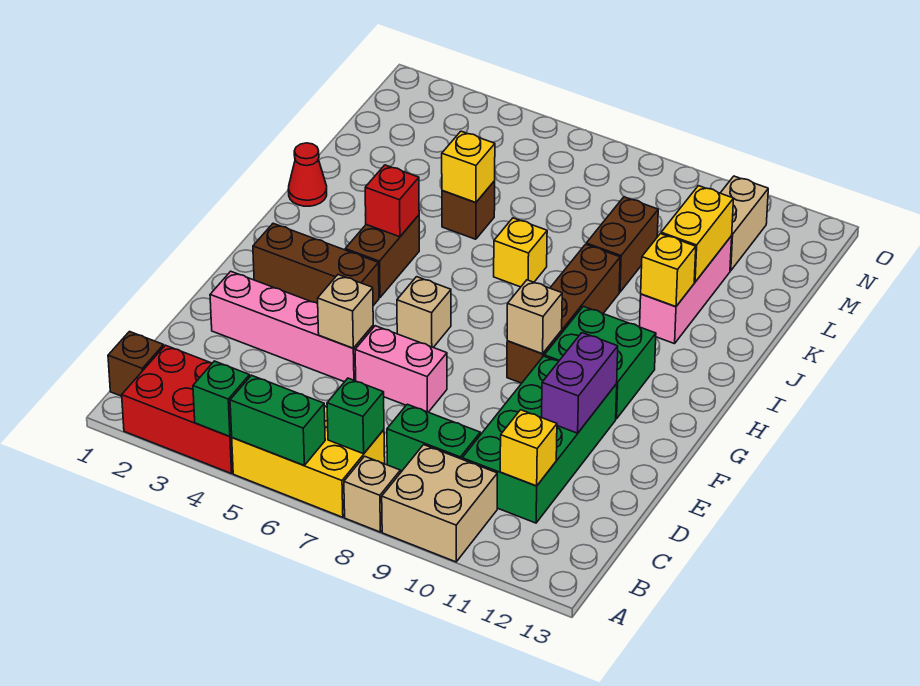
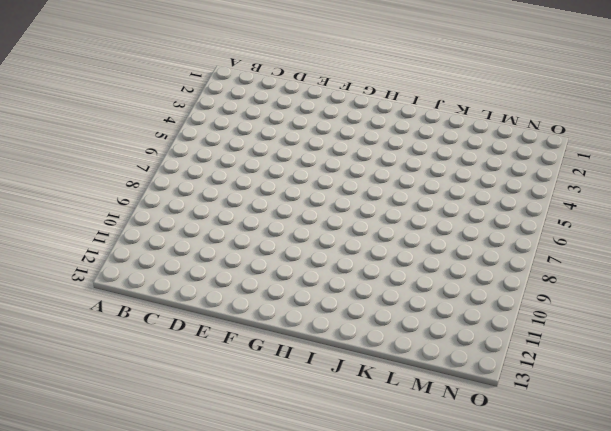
none -> red brick A2:B4 level 1
none -> yellow brick A5:B7 level 1
none -> tan brick A8 level 1
none -> tan brick A9:B10 level 1

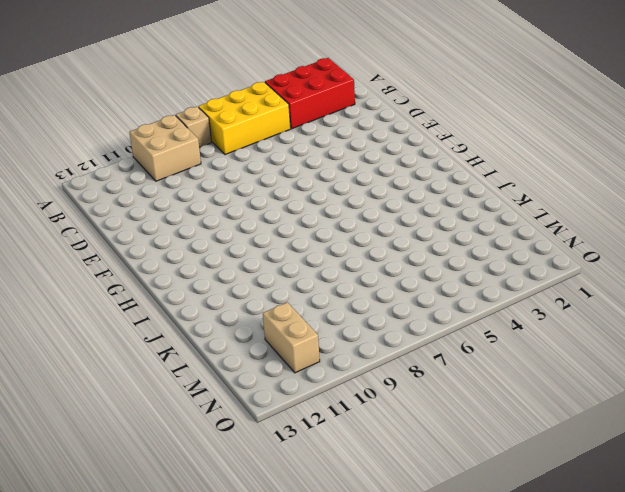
none -> brown brick B1 level 1
none -> green brick C8:C9 level 1
none -> green brick C10:F11 level 1
none -> pink brick E2:E5 level 1

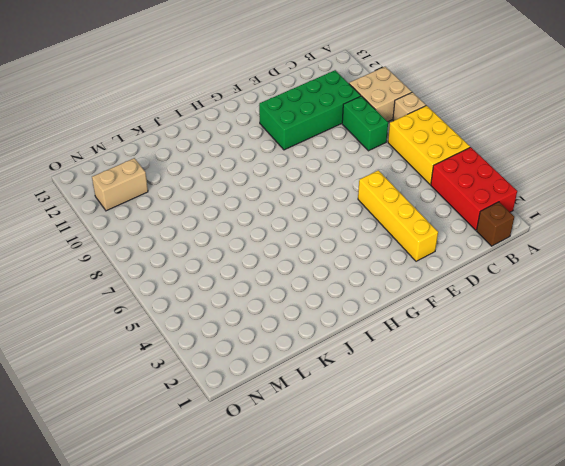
yellow brick E2:E5 level 1 -> pink brick E2:E5 level 1
none -> pink brick E6:E7 level 1
none -> brown brick G2:G4 level 1
none -> tan brick G6 level 1
none -> brown brick G9:J9 level 1

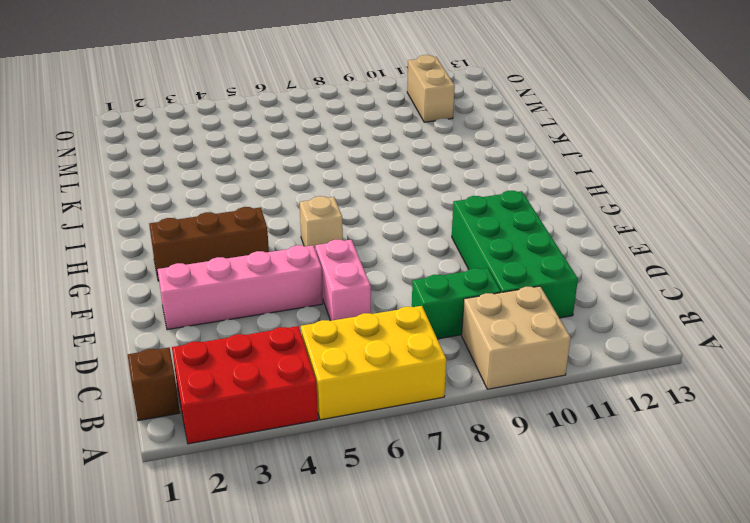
pink brick D6:E6 level 1 -> pink brick E6:E7 level 1
none -> tan brick A8 level 1
none -> brown brick G9:J9 level 1
none -> green brick G10:H11 level 1
none -> brown brick H4:I4 level 1

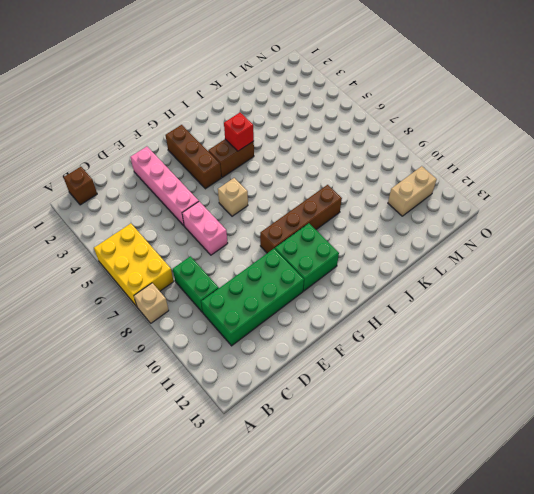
none -> red brick A2:B4 level 1
none -> tan brick A9:B10 level 1
none -> red cone J1 level 1
none -> yellow brick J7 level 1

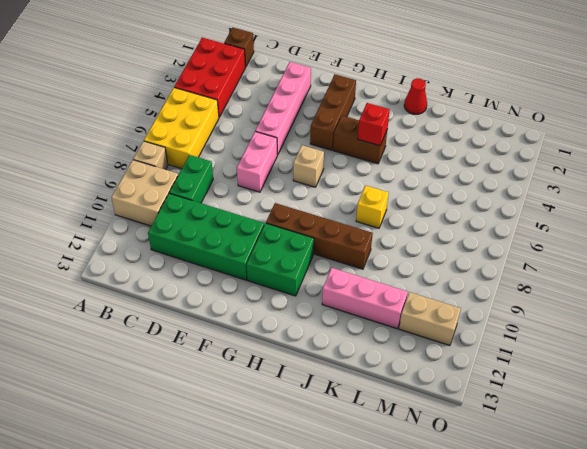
none -> brown brick K5 level 1
none -> brown brick K9:L9 level 1
none -> green brick A4 level 2
none -> green brick A5:A6 level 2

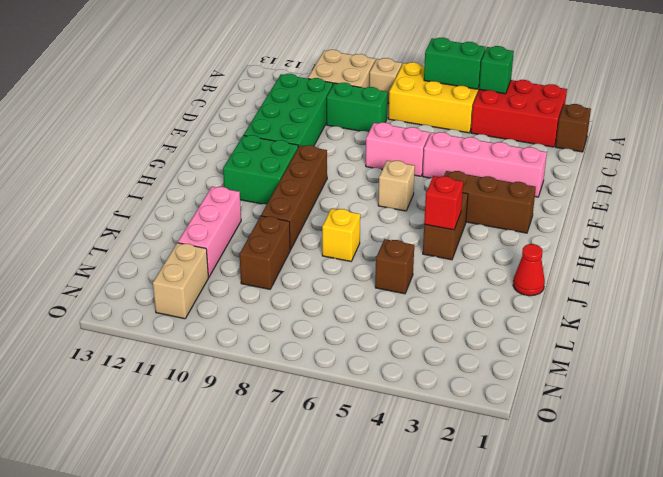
none -> green brick B7 level 2
none -> yellow brick C11 level 2
none -> tan brick E5 level 2
none -> purple brick E11:F11 level 2

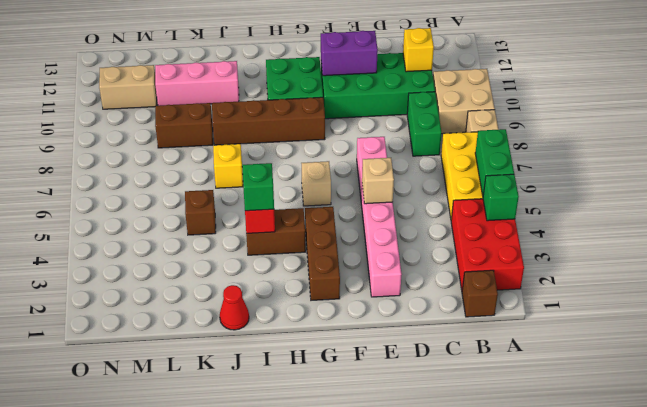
green brick I4 level 3 -> green brick B7 level 2
none -> tan brick G9 level 2
none -> yellow brick J11 level 2
none -> yellow brick K5 level 2
none -> yellow brick K11:L11 level 2

